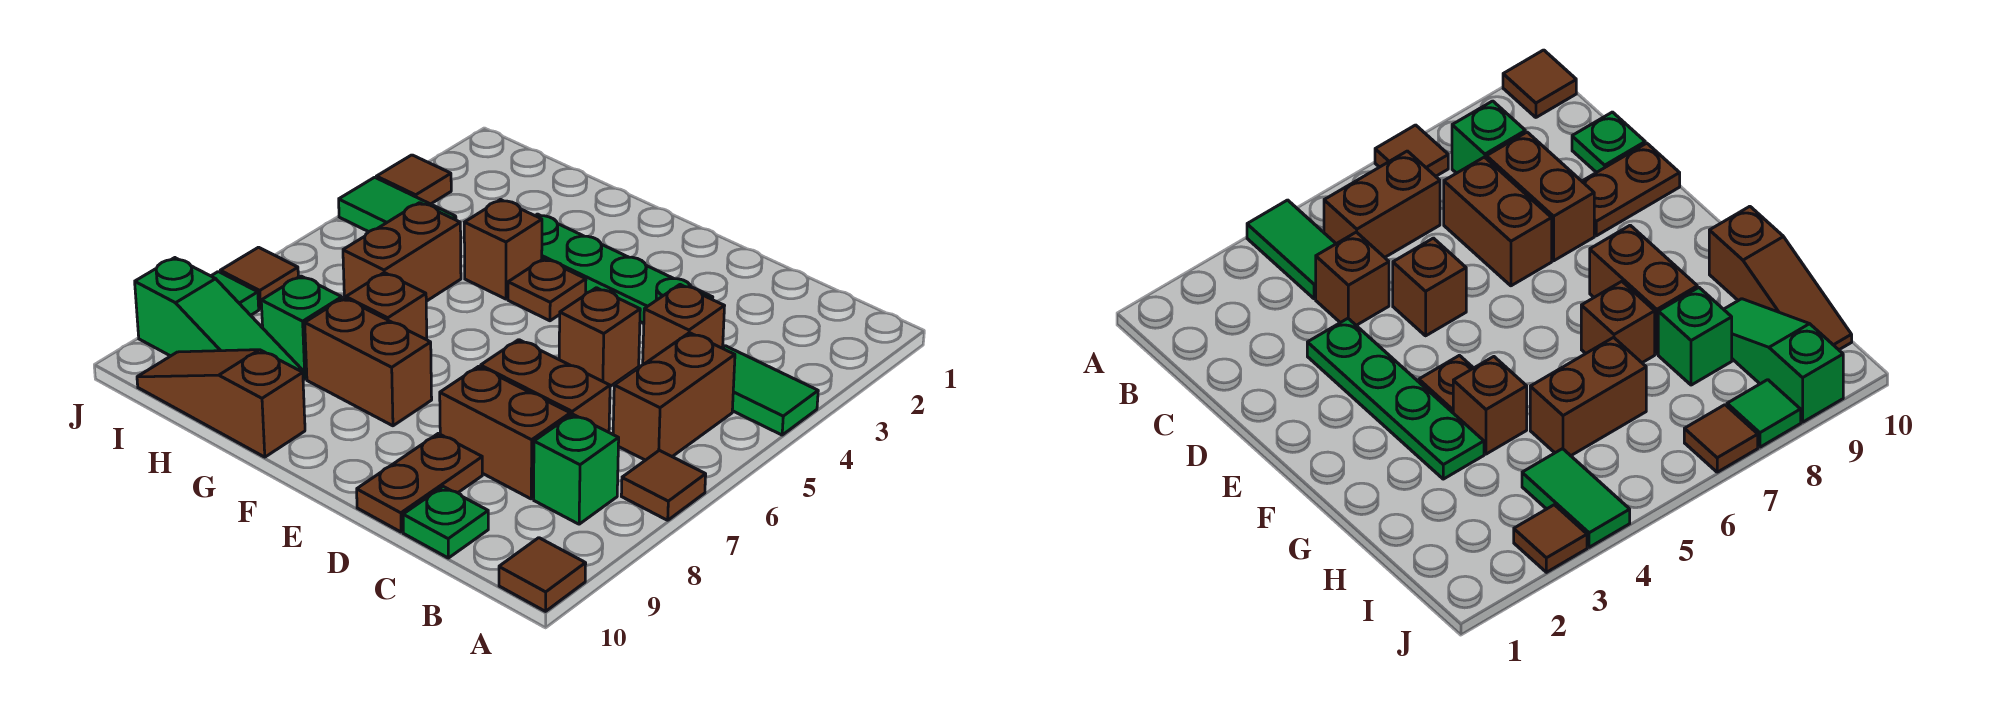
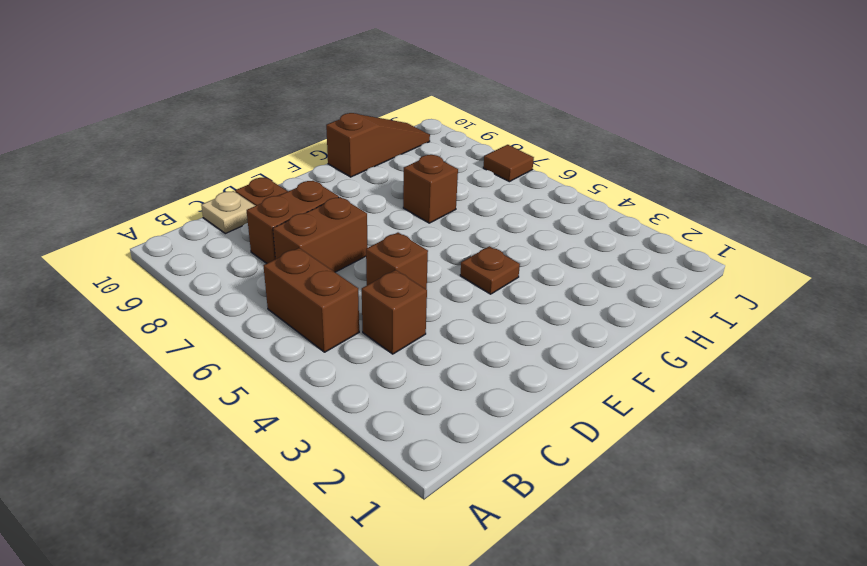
tan plate C10 level 1 -> green plate C10 level 1
none -> green tile A4:B4 level 1
none -> brown tile A7 level 1
none -> brown tile A10 level 1

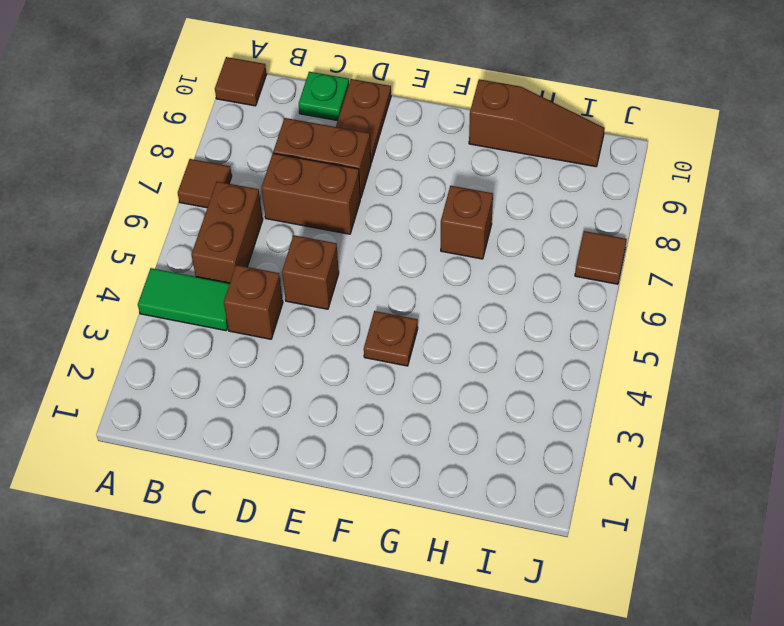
none -> green brick B8 level 1
none -> green plate D3:G3 level 1
none -> brown brick F8:G8 level 1

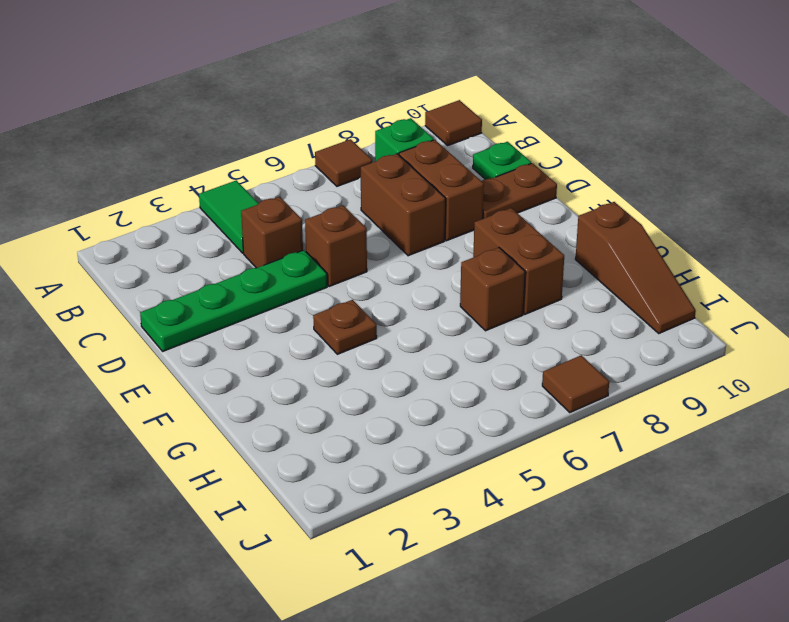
green plate D1:D4 level 1 -> green plate D3:G3 level 1
none -> brown brick B5:B6 level 1
none -> brown brick G4 level 1
none -> brown brick H5:H6 level 1

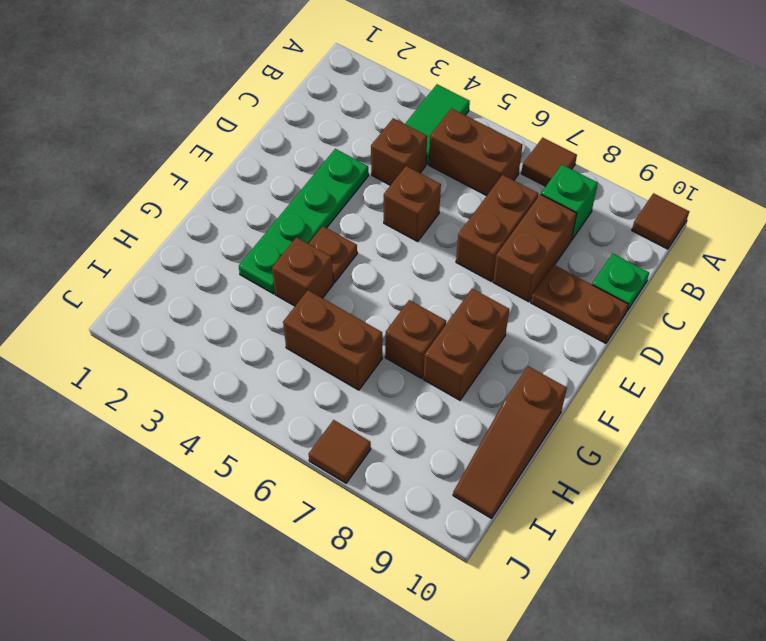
none -> green brick H8 level 1
none -> green slope H9:J9 level 1 top J
none -> green tile I4:J4 level 1

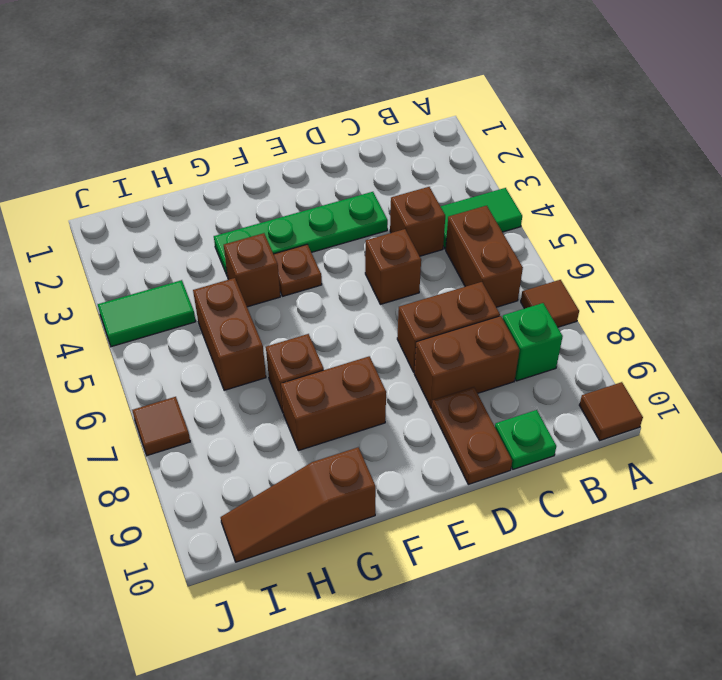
none -> green brick H8 level 1
none -> green slope H9:J9 level 1 top J
none -> brown tile J3 level 1

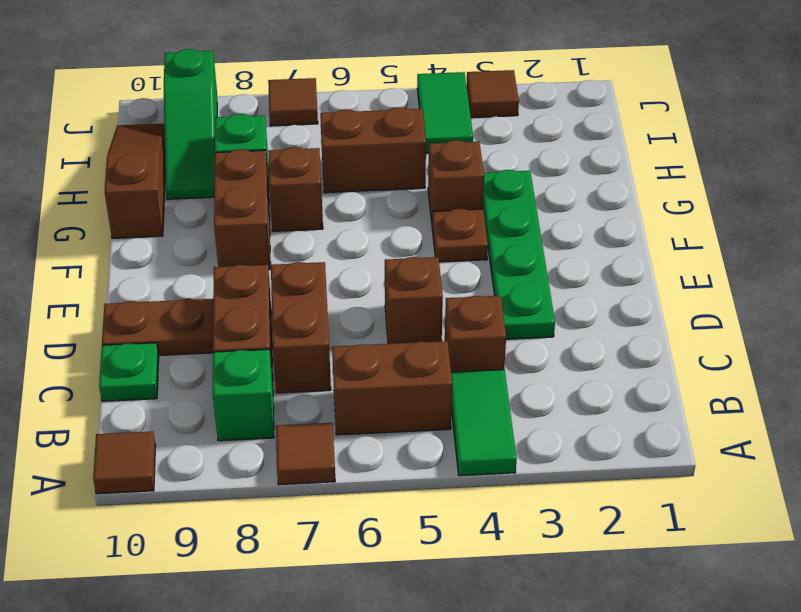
none -> green tile J8 level 1

